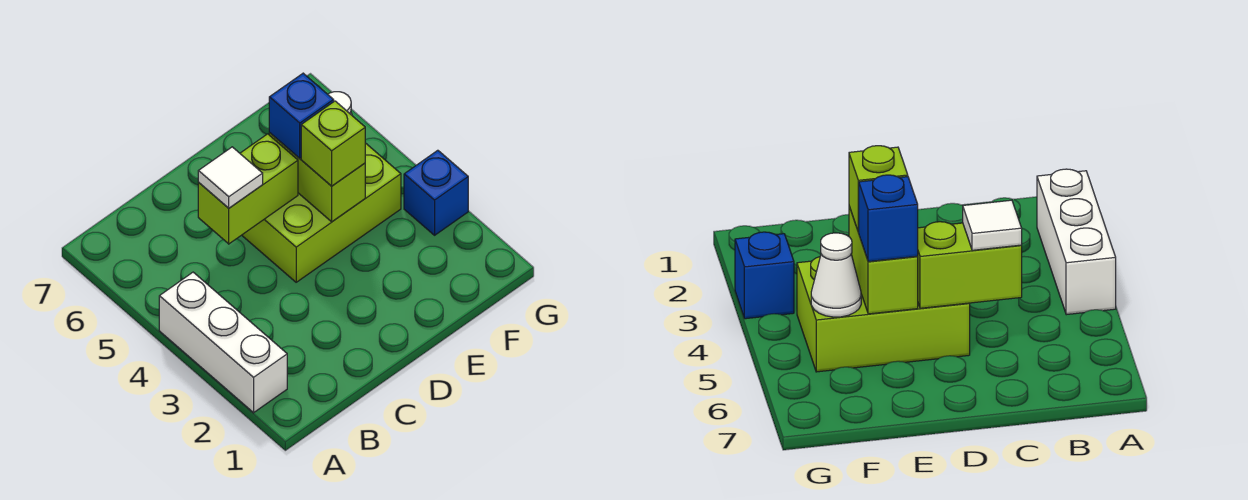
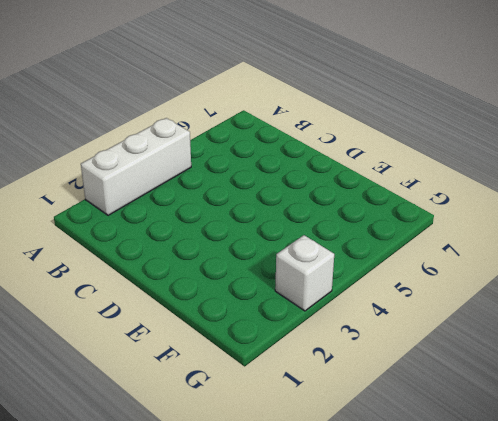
white brick G3 level 1 -> blue brick G3 level 1
none -> lime brick D4:F5 level 1
none -> lime brick C5:D5 level 2

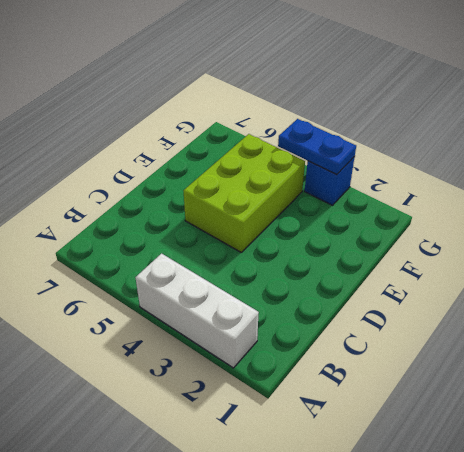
blue plate G3:G4 level 2 -> none
none -> lime brick C5:D5 level 2
none -> lime brick E4:E5 level 2

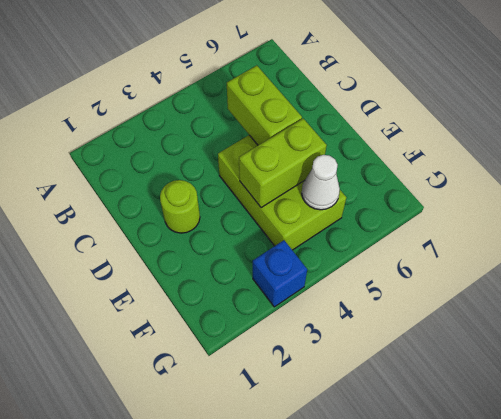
lime round brick D2 level 1 -> none
none -> white brick A2:A4 level 1
none -> white tile C5 level 3

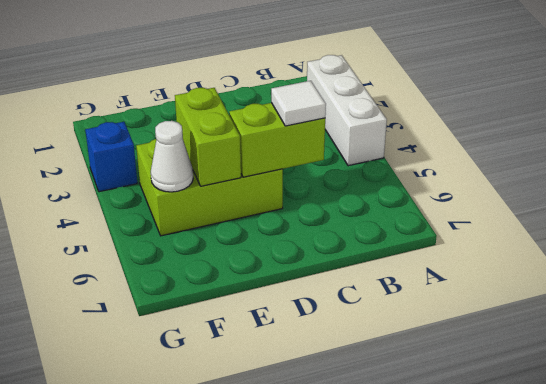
none -> lime brick E4 level 3
none -> blue brick E5 level 3

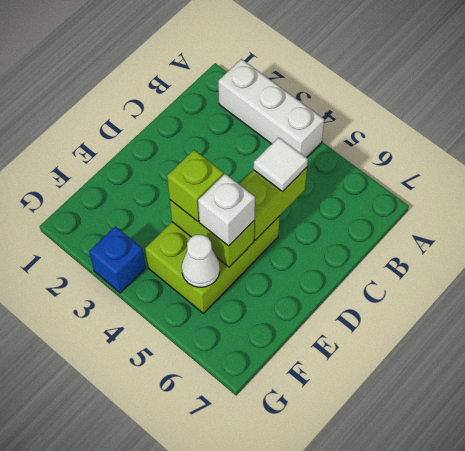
white brick E5 level 3 -> blue brick E5 level 3

